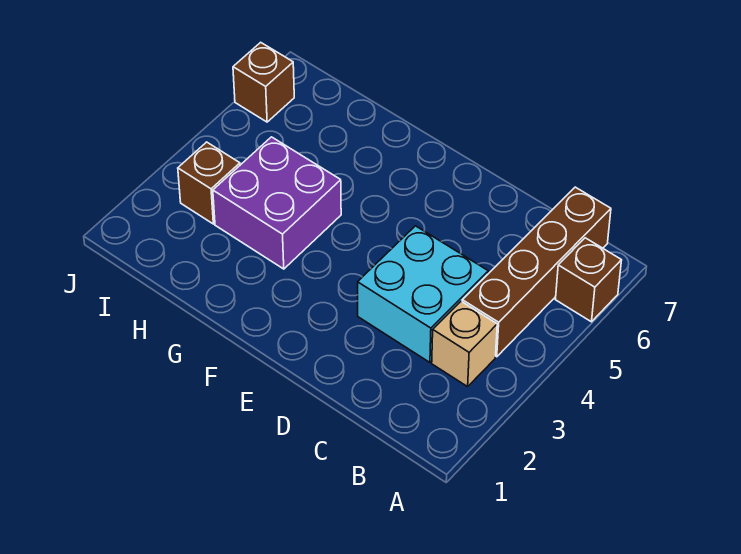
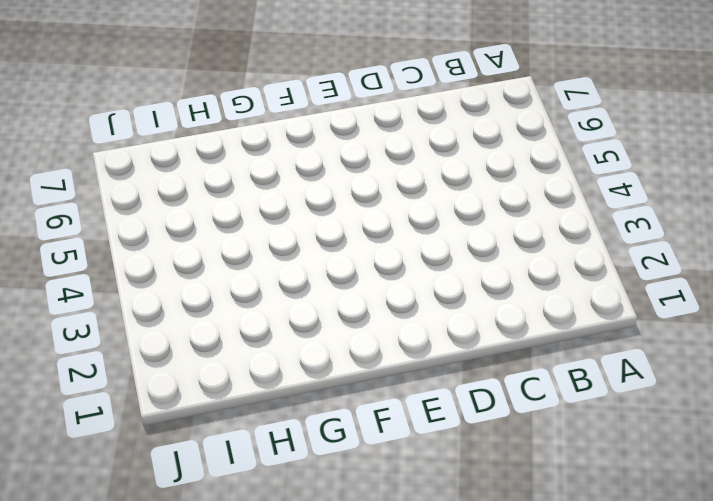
none -> brown brick A6 level 1
none -> tan brick B3 level 1

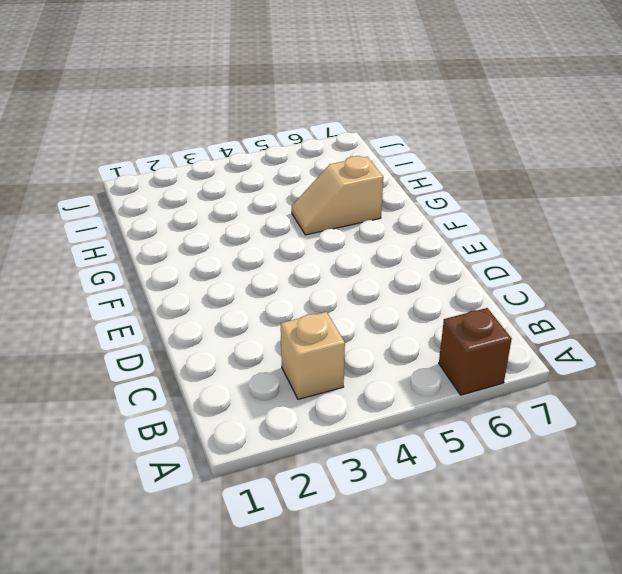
tan slope G5:G6 level 1 top 6 -> none
none -> brown brick B4:B7 level 1
none -> cyan brick C3:D4 level 1

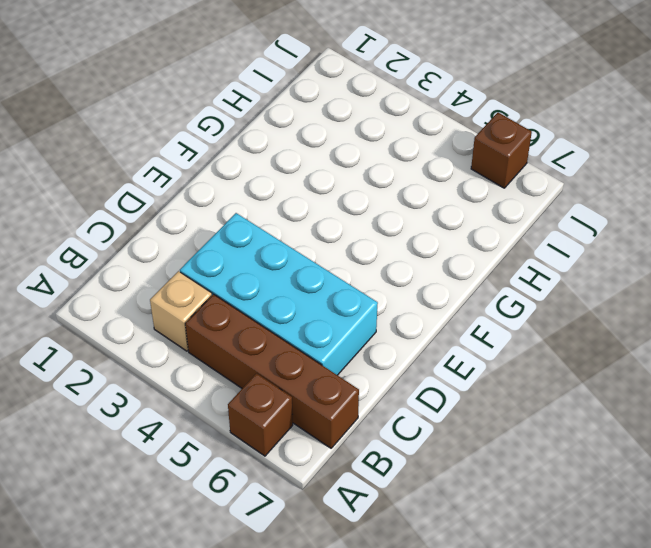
cyan brick C3:D6 level 1 -> cyan brick C3:D4 level 1
none -> purple brick G3:H4 level 1
none -> brown brick I3 level 1

